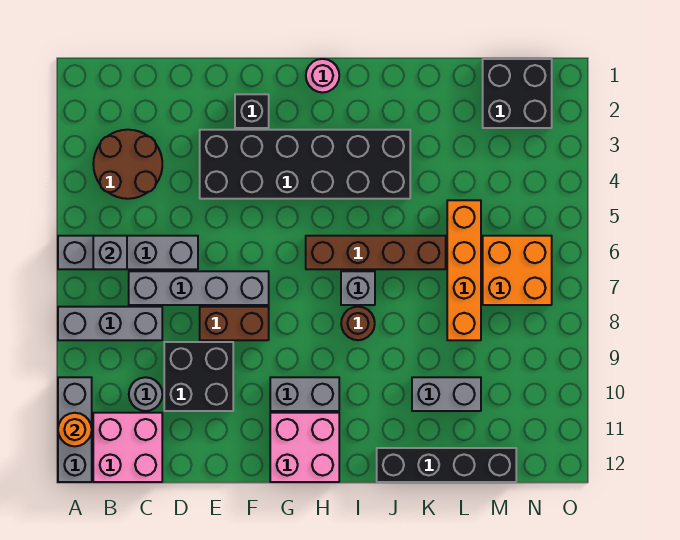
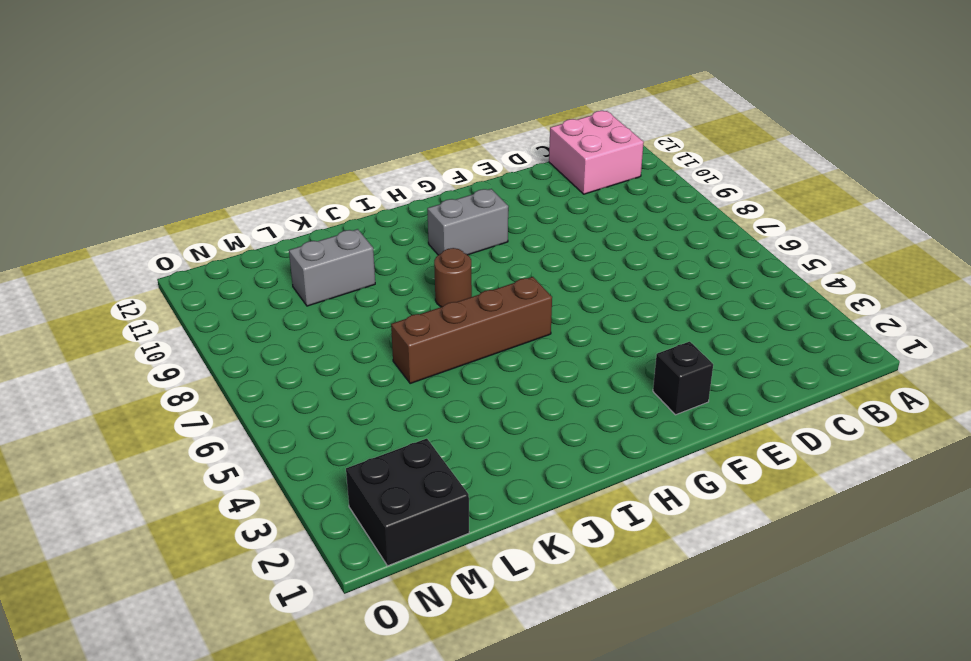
none -> grey brick A6:D6 level 1
none -> grey brick A8:C8 level 1
none -> grey brick A10:A12 level 1

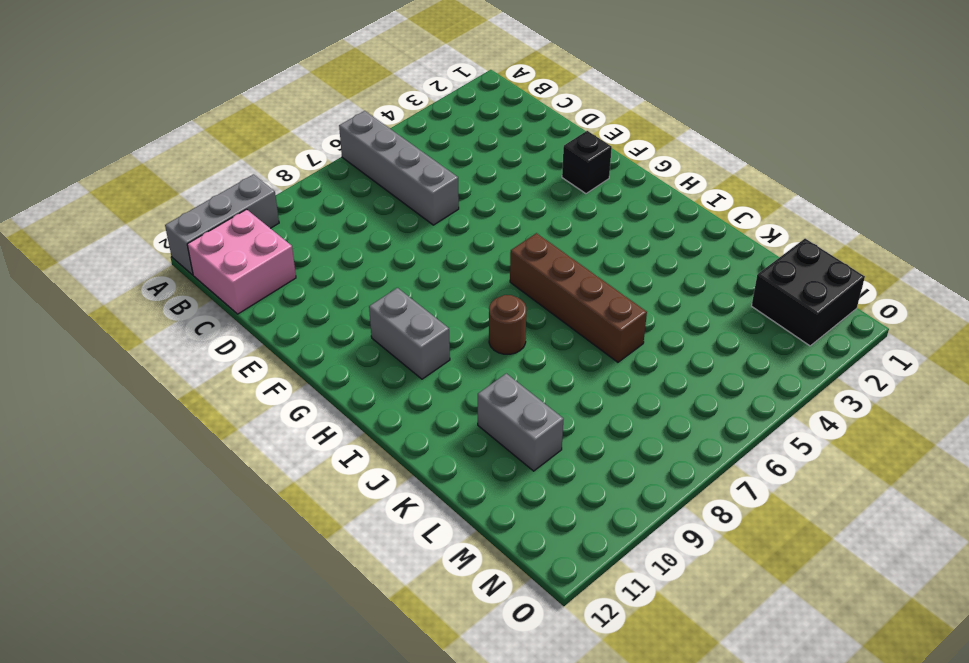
none -> grey brick A8:C8 level 1
none -> brown round brick B3:C4 level 1
none -> grey brick C7:F7 level 1

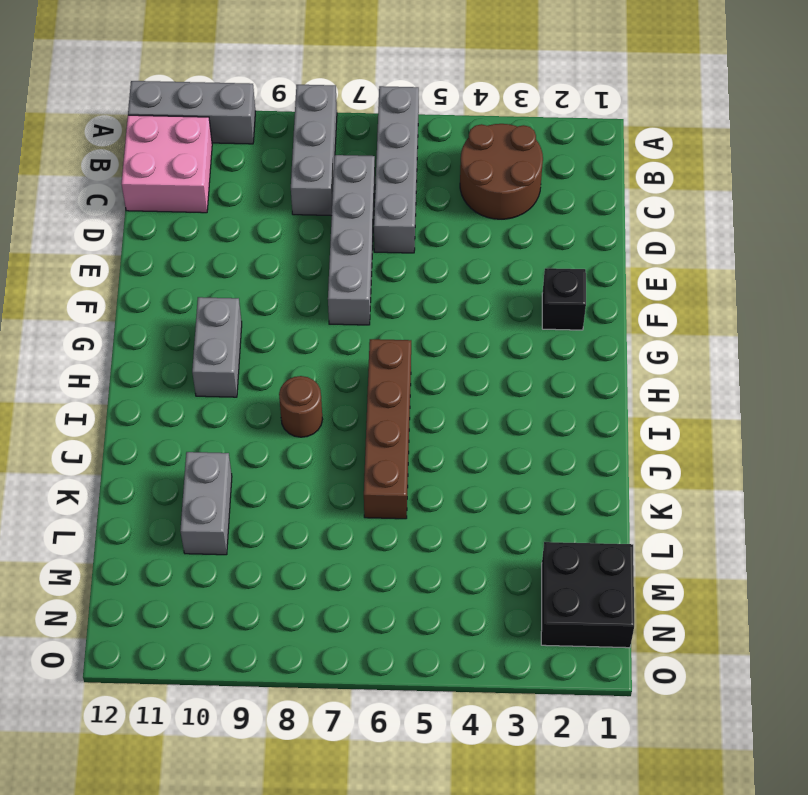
none -> grey round brick C10 level 1
none -> black brick D9:E10 level 1
none -> black brick E3:J4 level 1

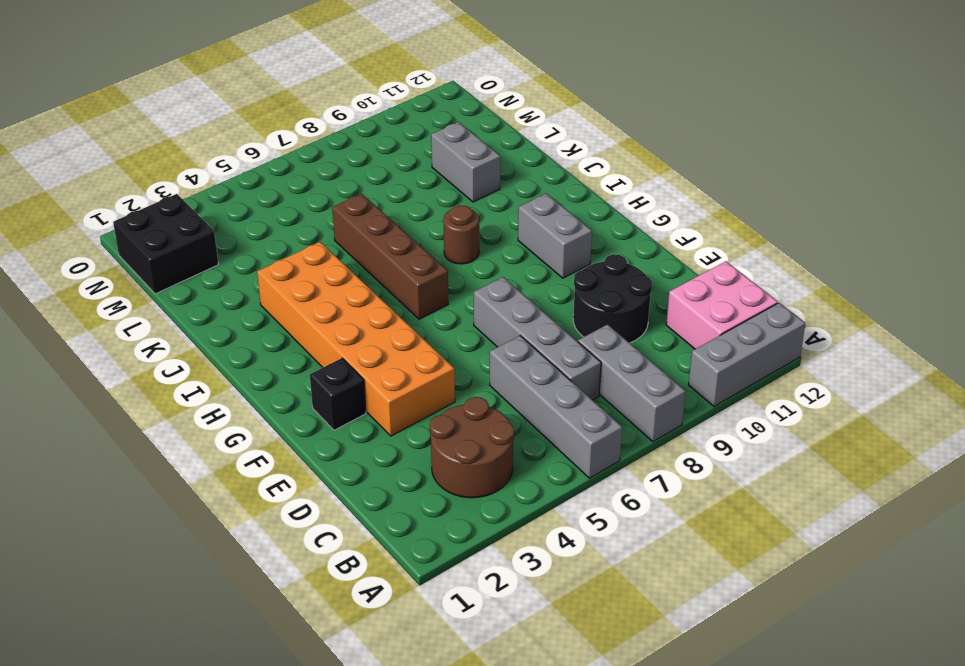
black round brick D9:E10 level 1 -> black brick D9:E10 level 1
orange brick E3:J4 level 1 -> black brick E3:J4 level 1
none -> grey round brick C10 level 1
none -> brown brick E8:F8 level 1
none -> pink brick G11:H12 level 1

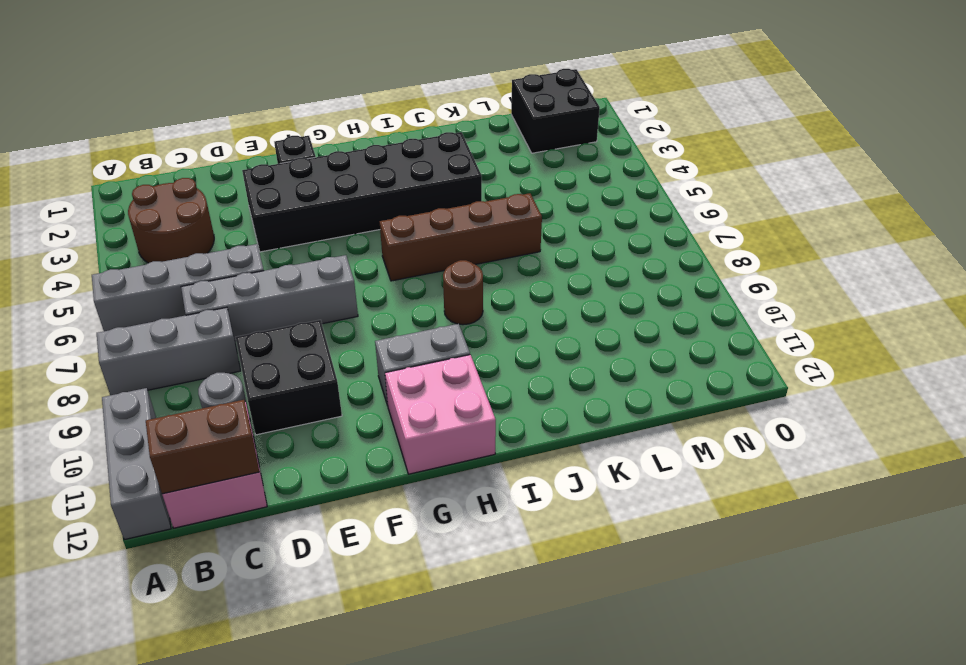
brown brick B12:C12 level 2 -> brown brick E8:F8 level 1
none -> pink round brick H1 level 1
none -> grey brick I7 level 1
none -> black brick J12:M12 level 1

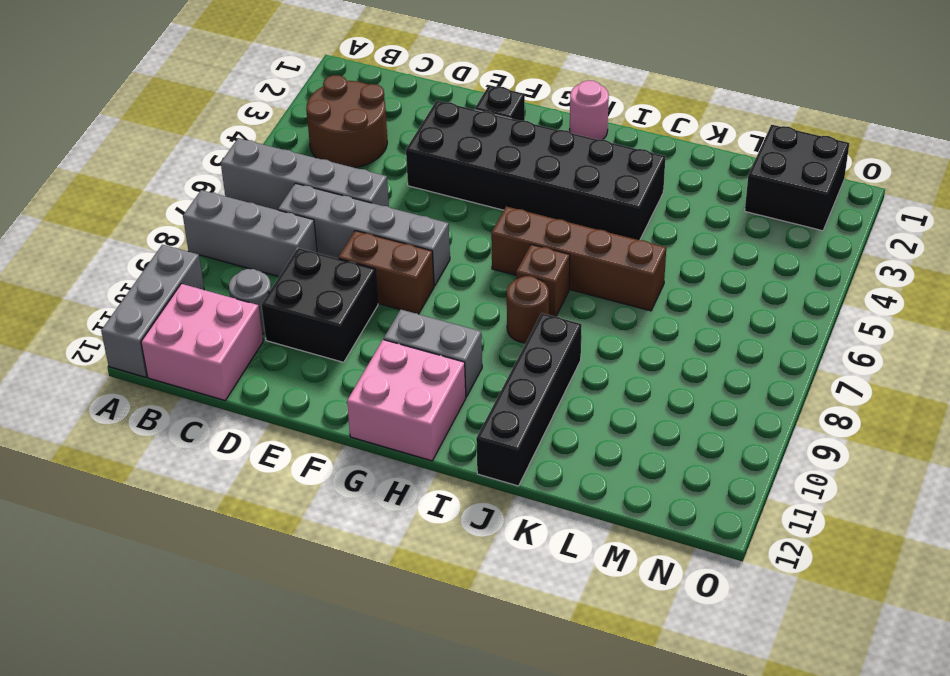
brown brick I7 level 1 -> grey brick I7 level 1
black brick J9:J12 level 1 -> black brick J12:M12 level 1
none -> grey brick K10:L10 level 1
none -> orange brick L5:L8 level 1
none -> orange brick M6:N7 level 1

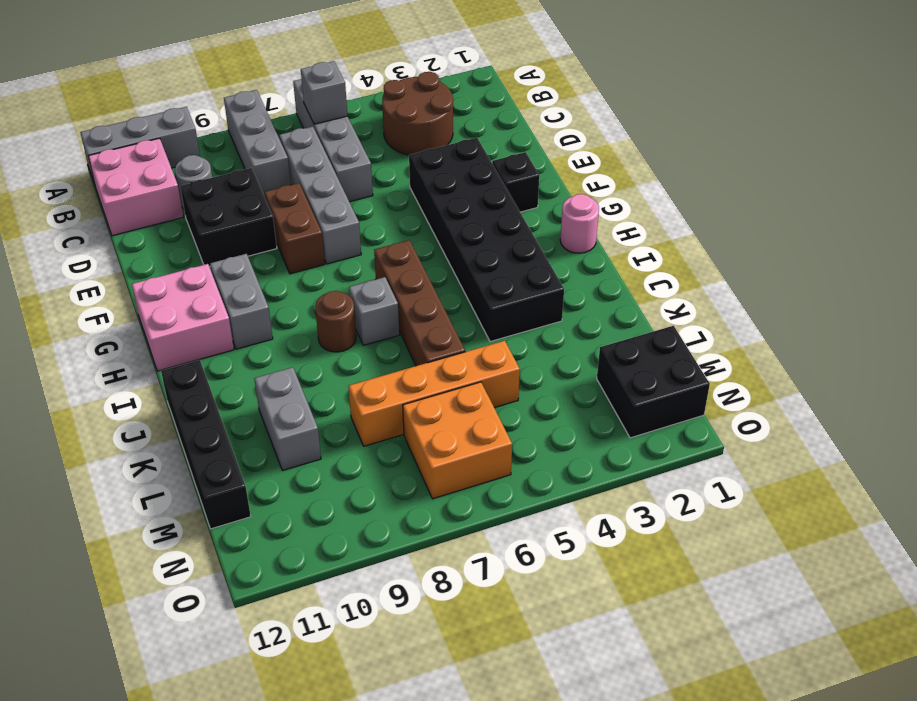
none -> orange round brick A11 level 2

